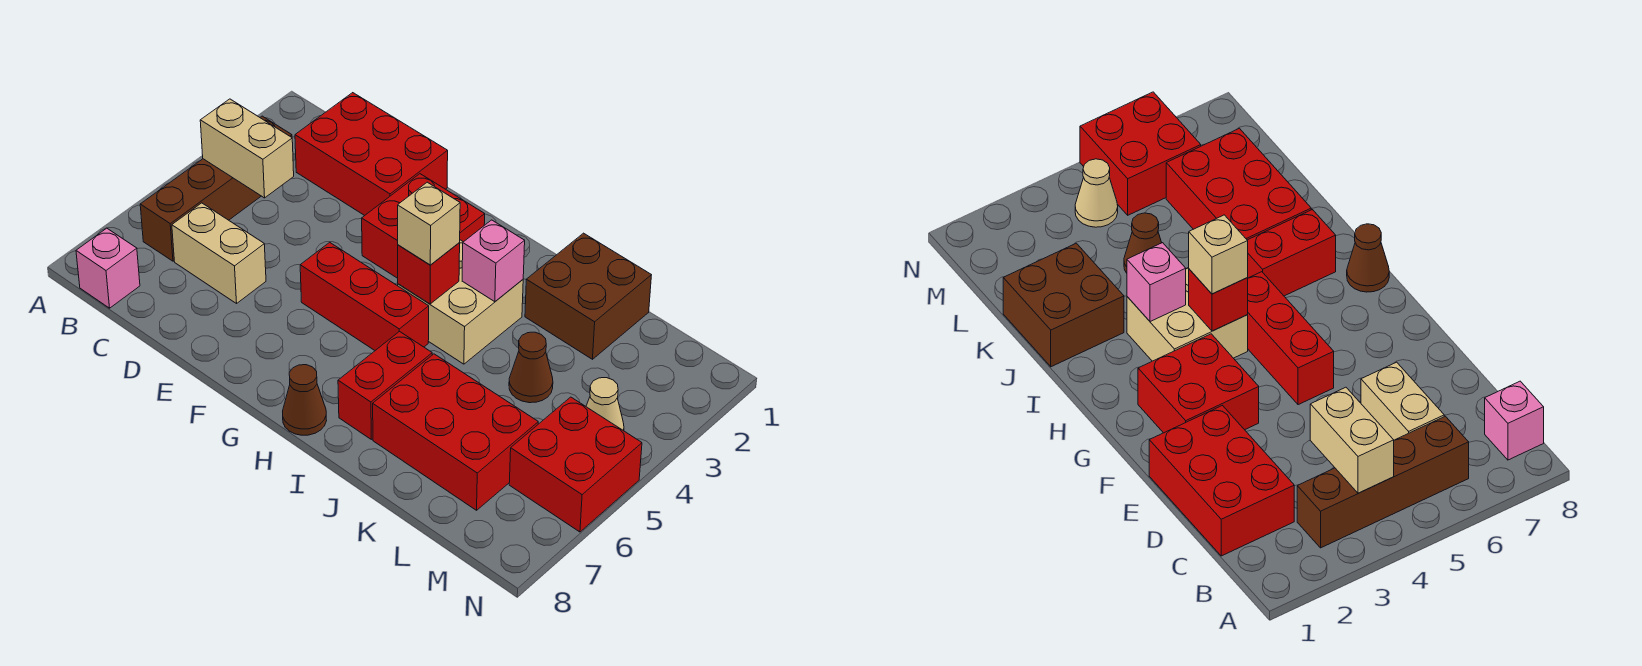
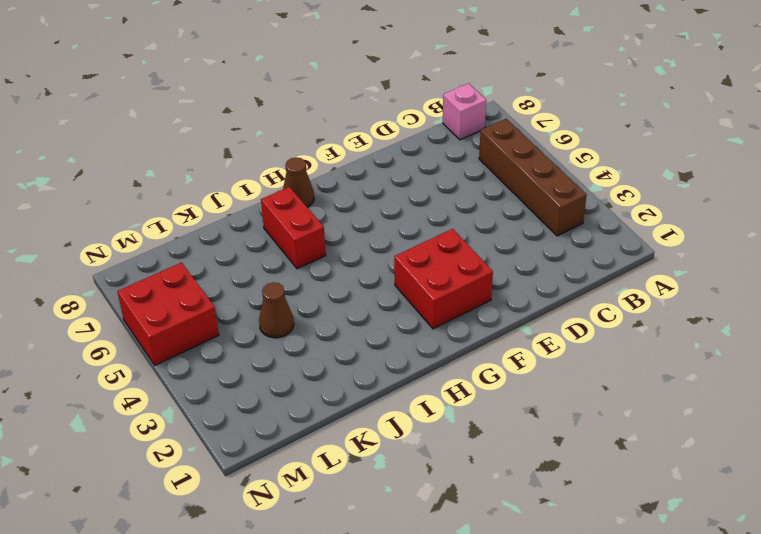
none -> red brick C1:E2 level 1
none -> tan brick C6:D6 level 1
none -> red brick F5:H5 level 1

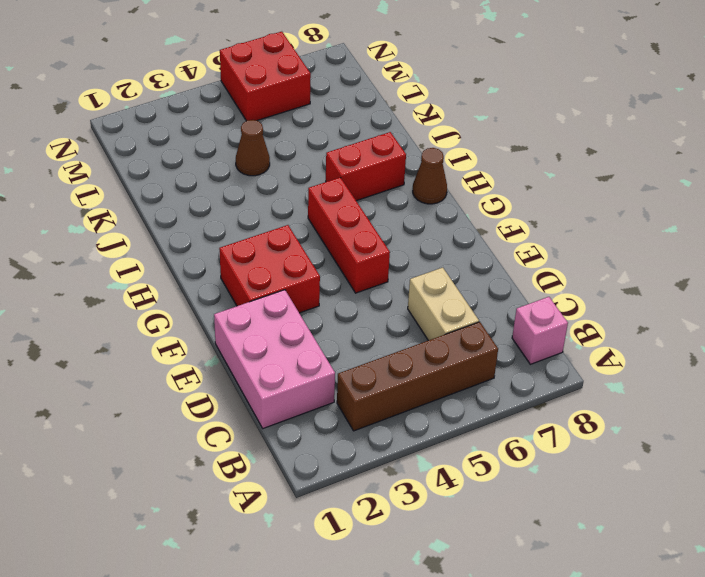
pink brick C1:E2 level 1 -> red brick C1:E2 level 1
none -> tan brick H3:I4 level 1
none -> brown brick J1:K2 level 1
none -> red brick J6:L7 level 1

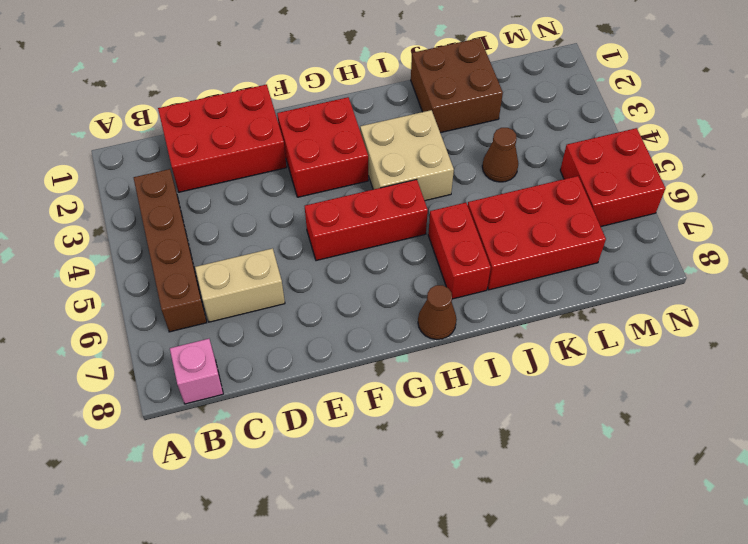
none -> tan cone M4 level 1
none -> tan brick B4:C4 level 2
none -> red brick H4 level 2

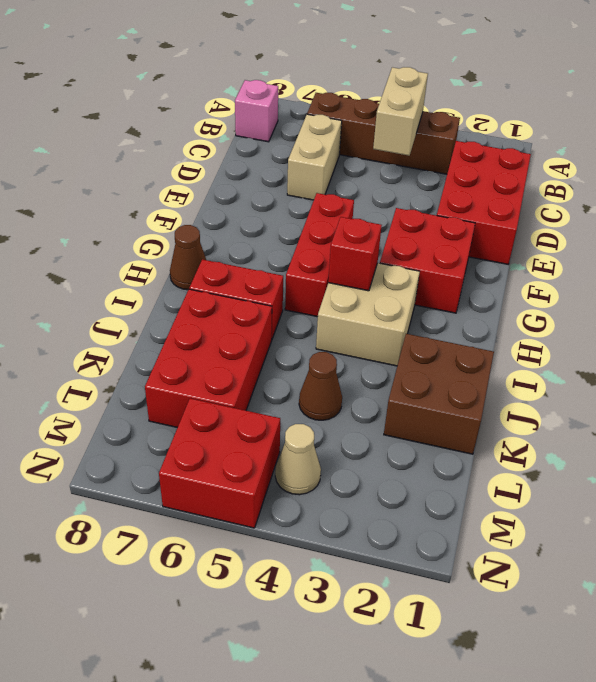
none -> pink brick I3 level 2
none -> tan brick H4 level 3

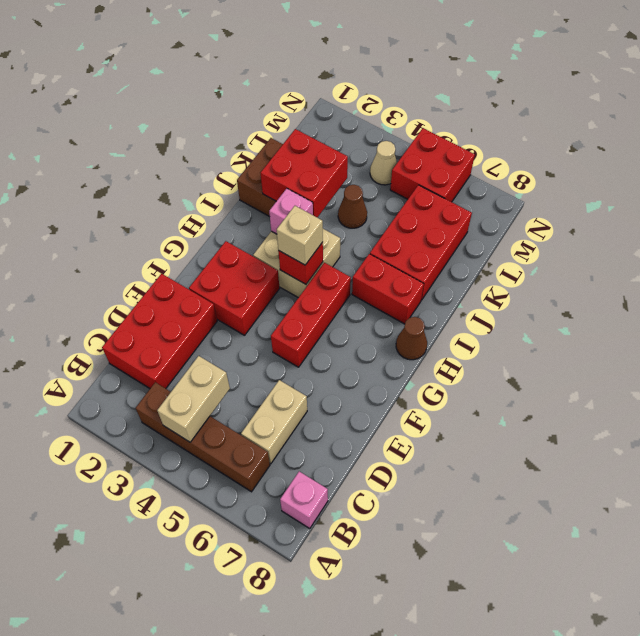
red brick J2:K3 level 2 -> none

